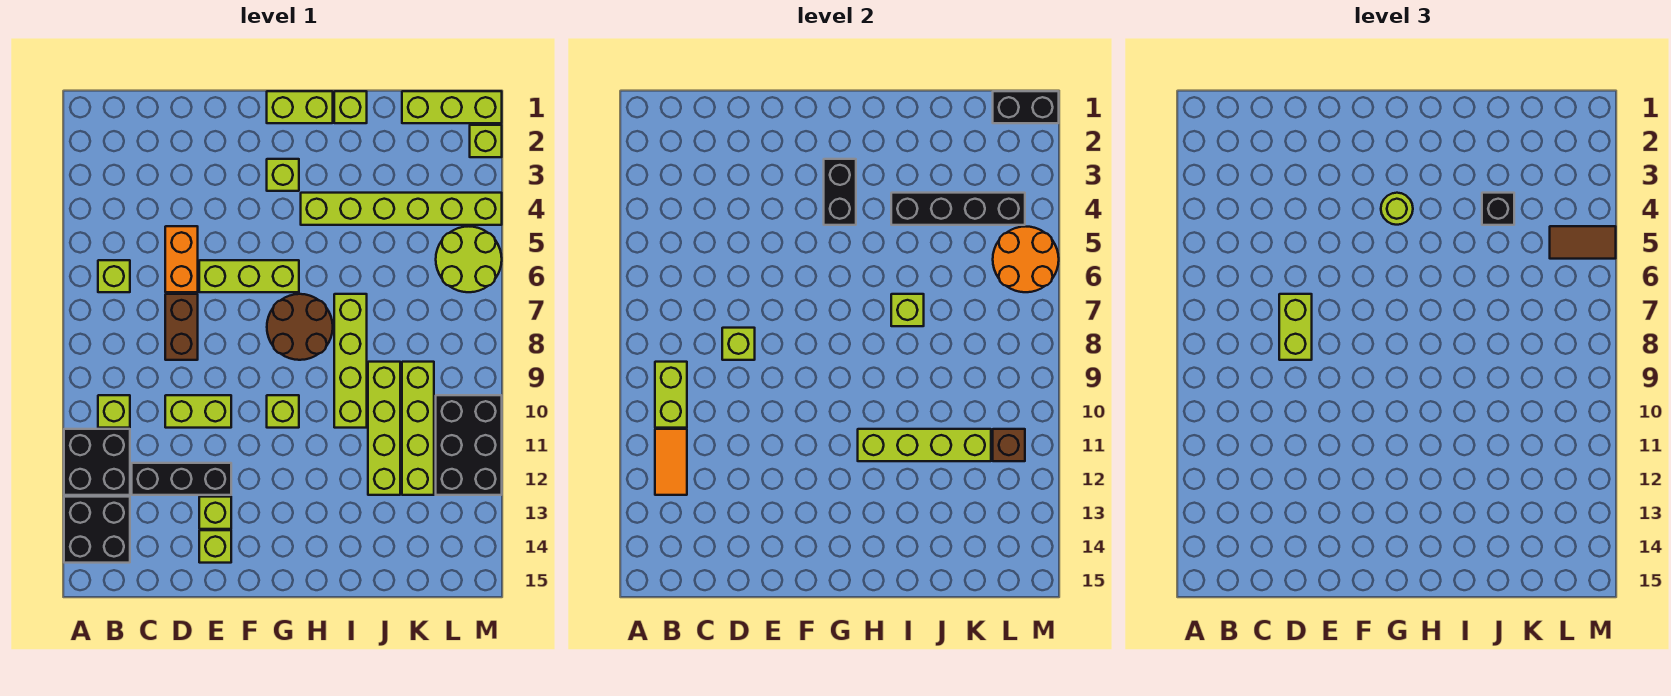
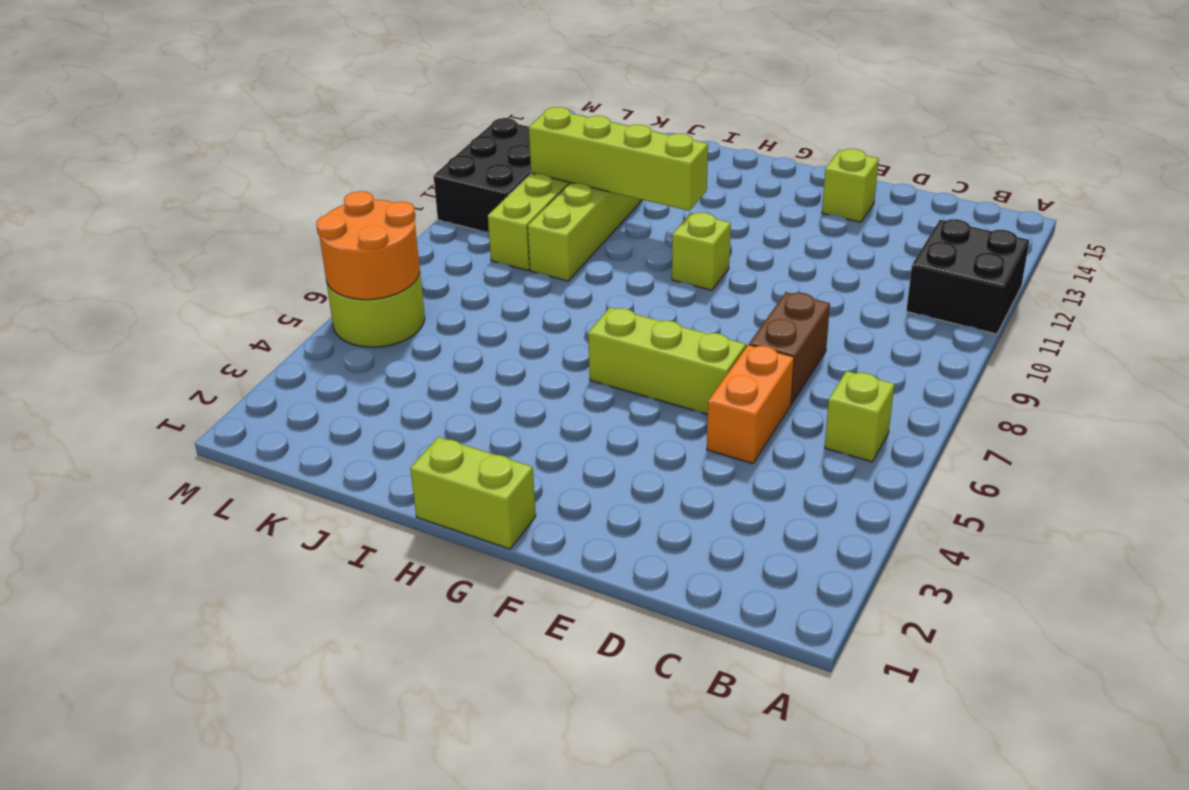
none -> black brick A13:B14 level 1
none -> lime brick B10 level 1
none -> black brick C12:E12 level 1
none -> lime brick D10:E10 level 1

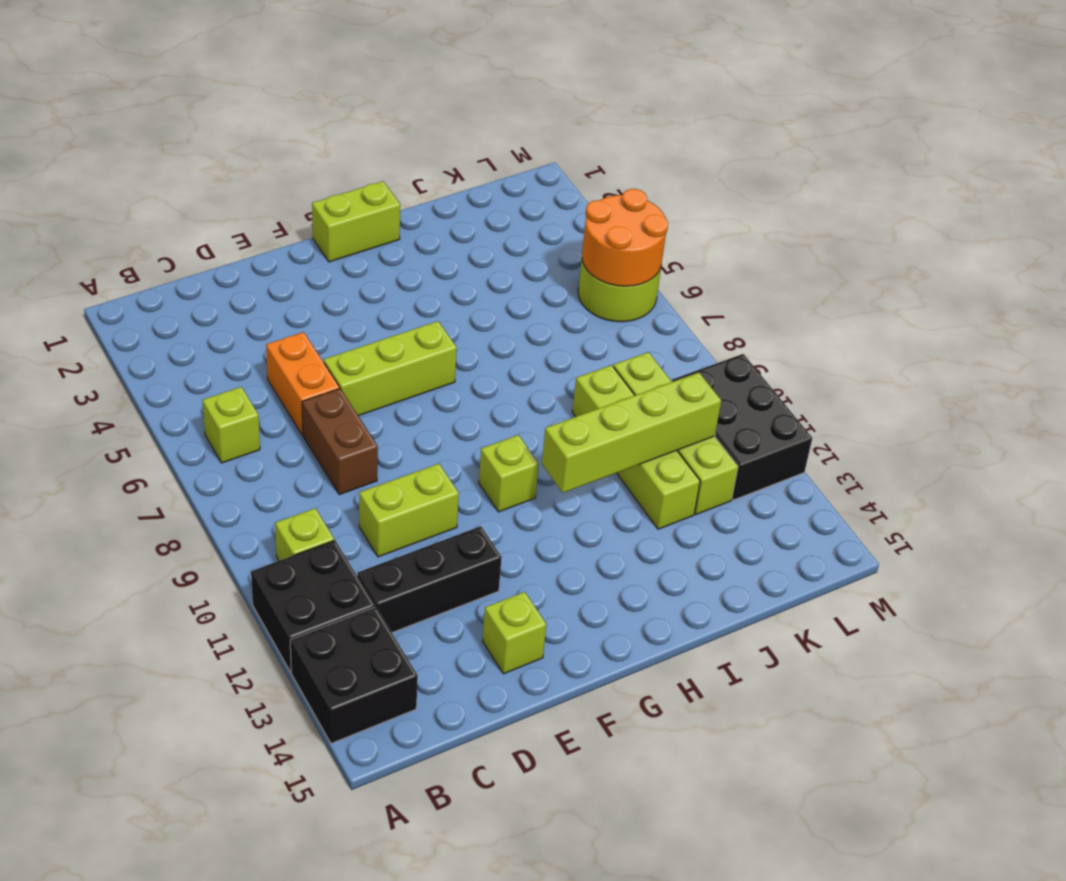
none -> lime brick E13 level 1
none -> lime brick G3 level 1
none -> brown round brick G7:H8 level 1
none -> lime brick H4:M4 level 1

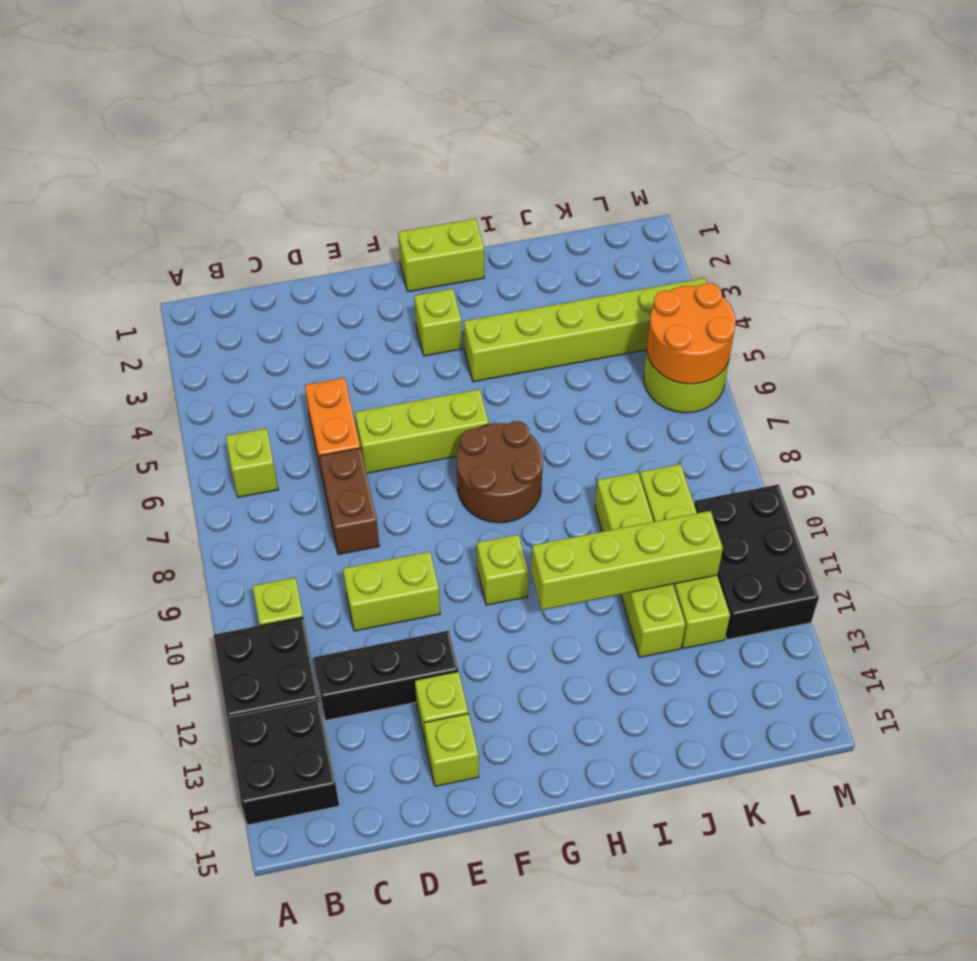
none -> lime brick I1 level 1
none -> lime brick I7:I10 level 1
none -> lime brick K1:M1 level 1
none -> lime brick M2 level 1

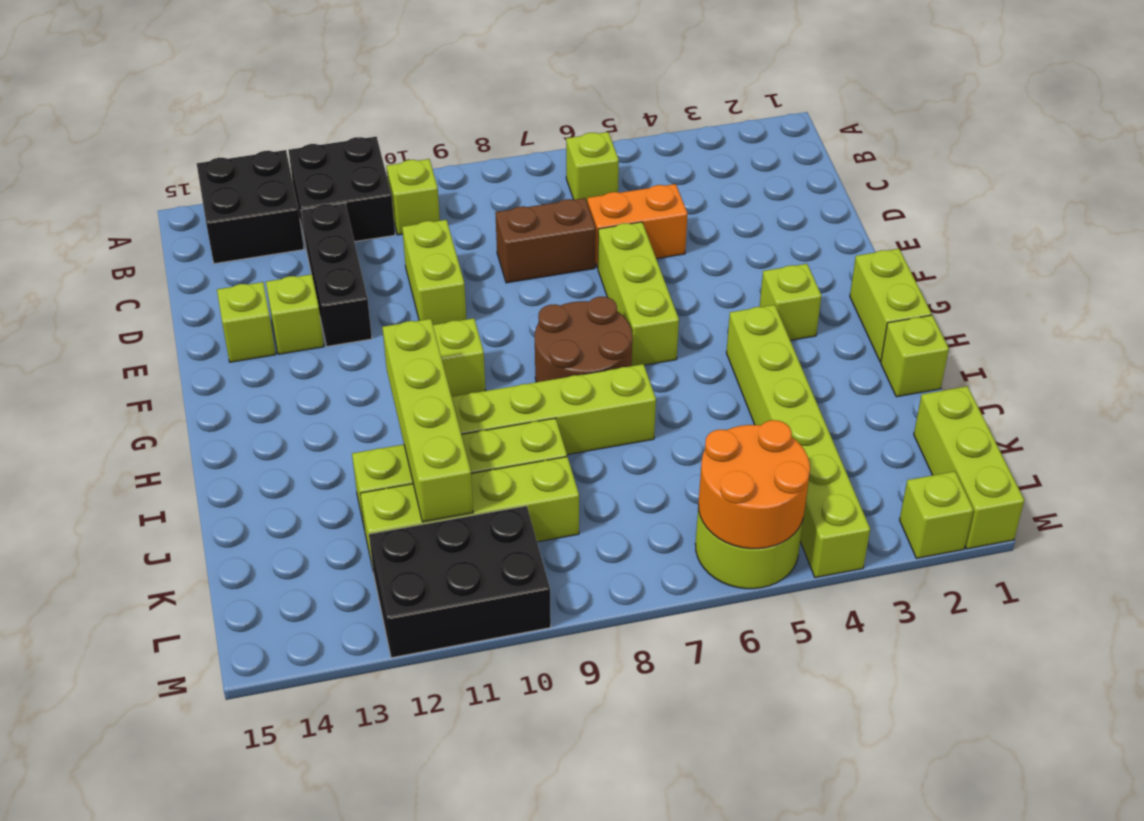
none -> lime brick B9:B10 level 2
none -> orange tile B11:B12 level 2
none -> lime brick D8 level 2
none -> black brick G3:G4 level 2

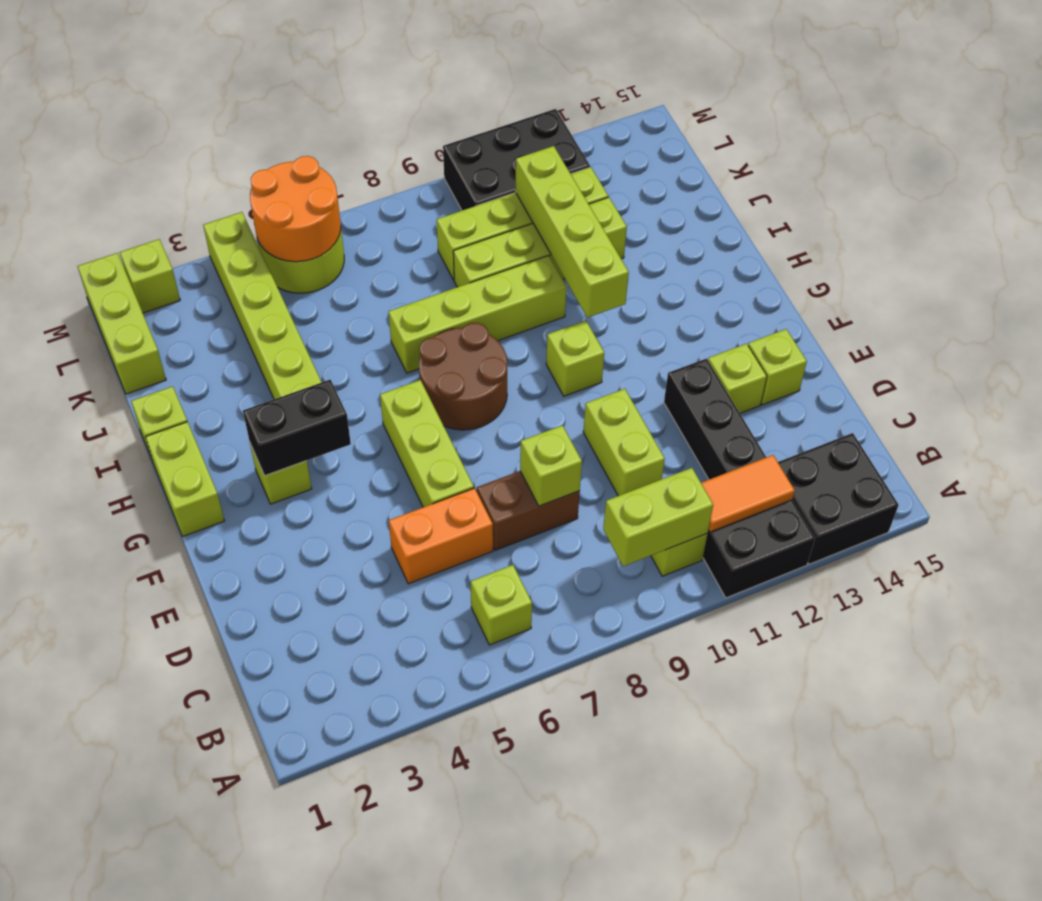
none -> black brick I4:L4 level 2
none -> lime brick I7 level 2
none -> black brick L1:M1 level 2
none -> brown brick L11 level 2

